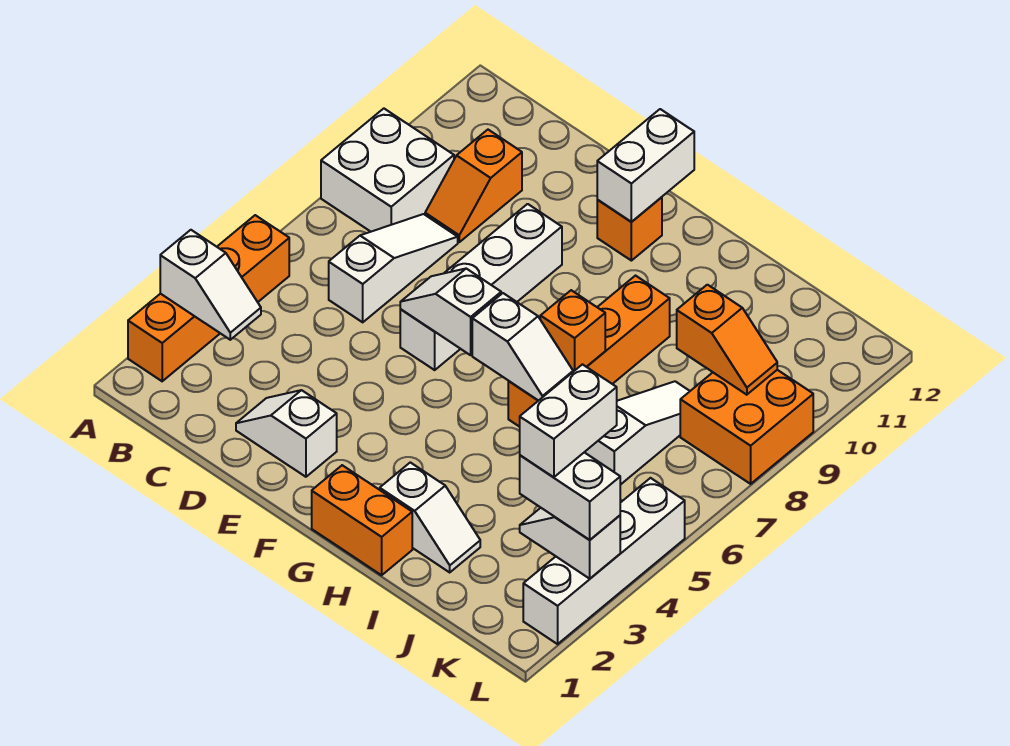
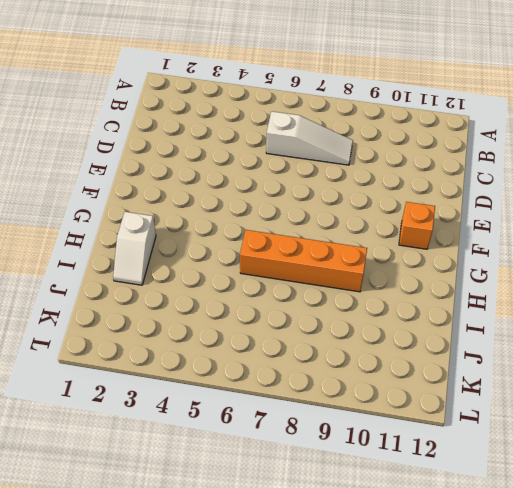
none -> orange brick A2:A5 level 1
none -> white brick A8:B9 level 1
none -> orange slope C9:C10 level 1 top 10

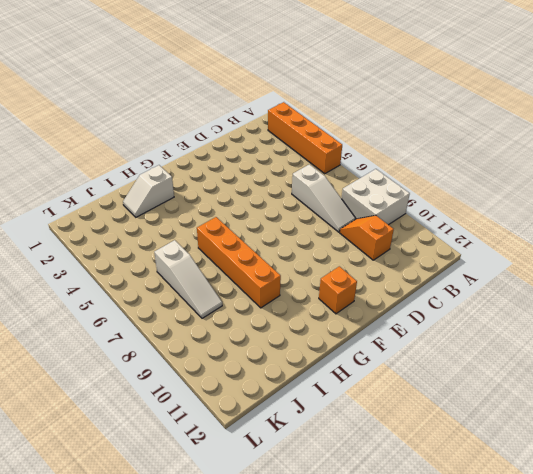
none -> white slope D2:E2 level 1 top E
none -> white brick E6:E9 level 1
none -> orange brick G1:H1 level 1

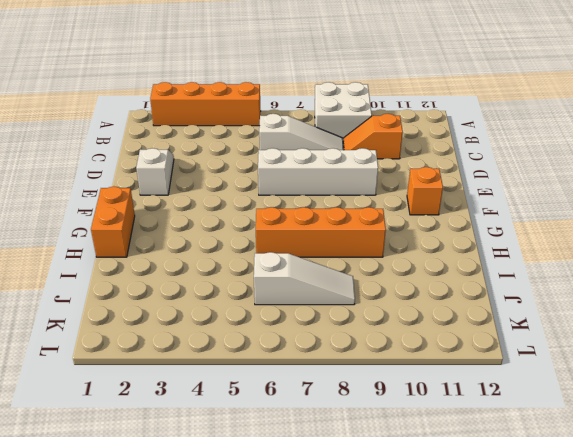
none -> white slope H2:I2 level 1 top H
none -> orange brick K8:L9 level 1
none -> white brick L2:L5 level 1

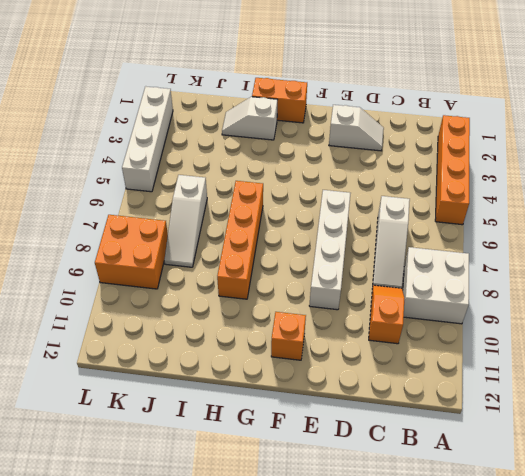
none -> white slope A3:B3 level 2 top A
none -> white slope E6:F6 level 2 top F
none -> white brick F11:F12 level 2

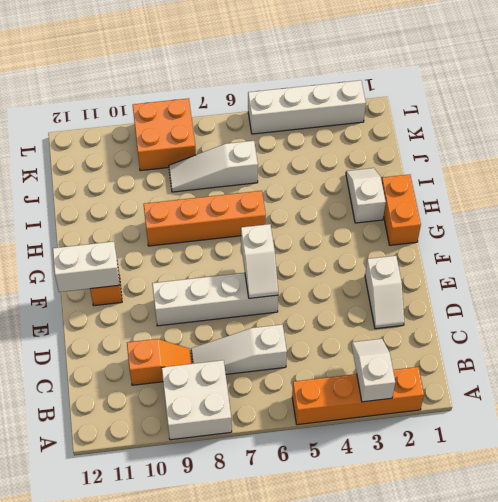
none -> white slope G6:H6 level 2 top G
none -> orange brick H7 level 2
none -> orange slope J9:K9 level 2 top J

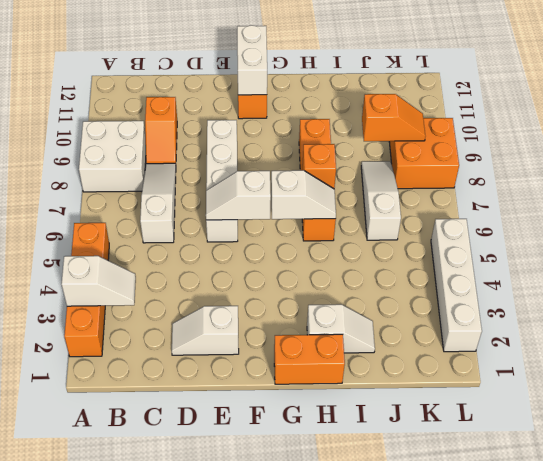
none -> white slope K3:L3 level 2 top L
none -> white brick K3:L3 level 3
none -> white brick K3:K4 level 4

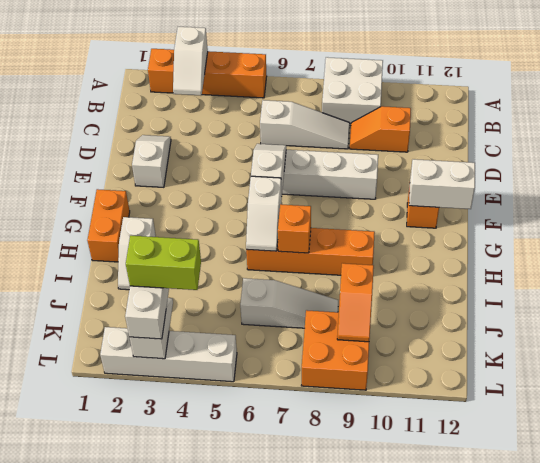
lime brick K3:K4 level 4 -> white brick K3:K4 level 4

